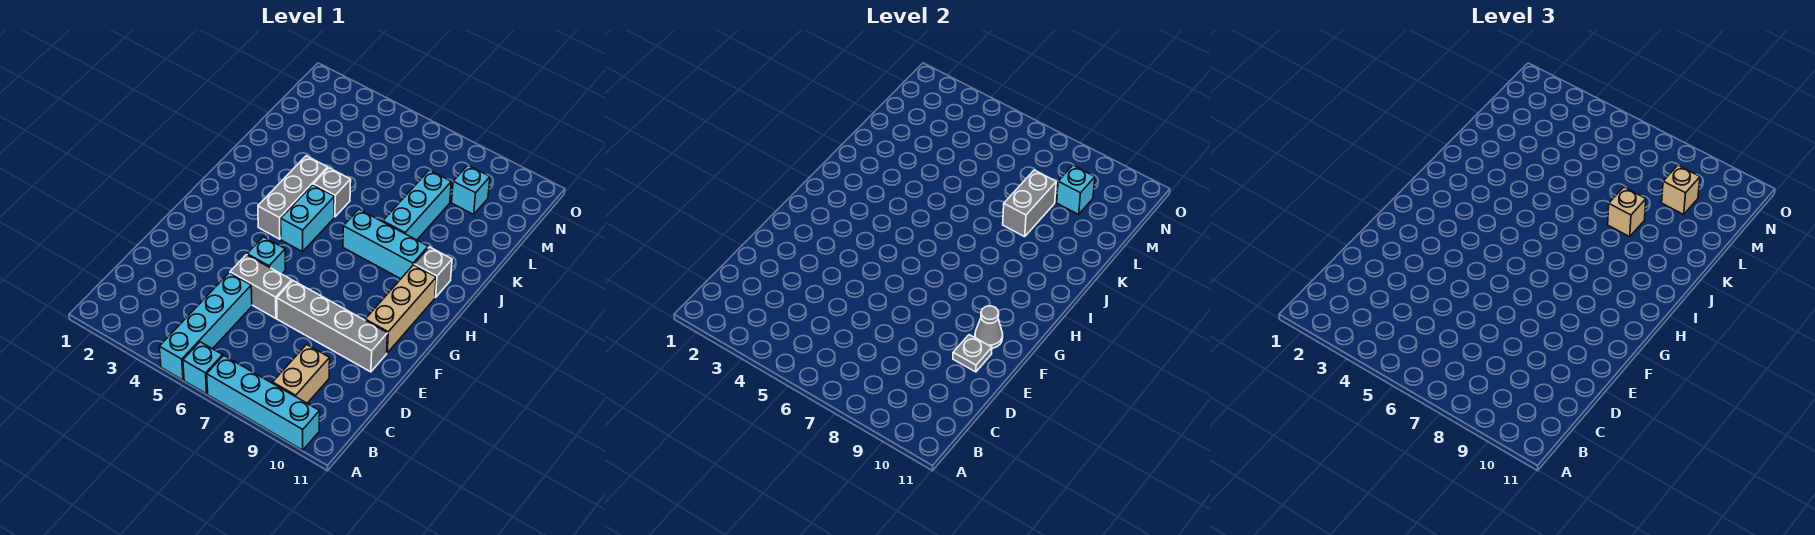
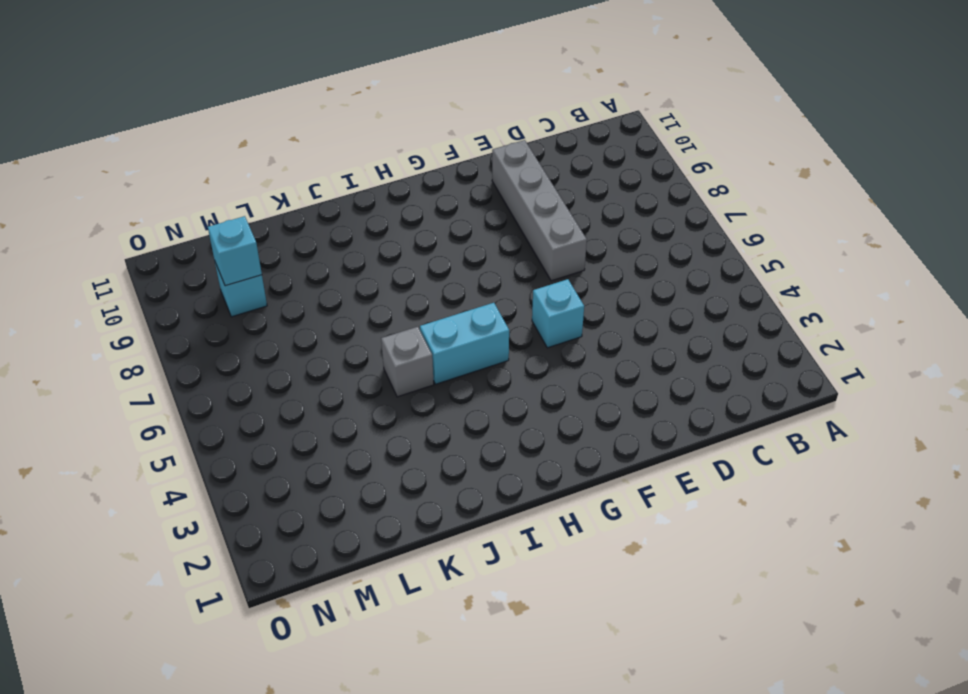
none -> cyan brick A5:D5 level 1
none -> cyan brick A6 level 1
none -> cyan brick A7:A10 level 1

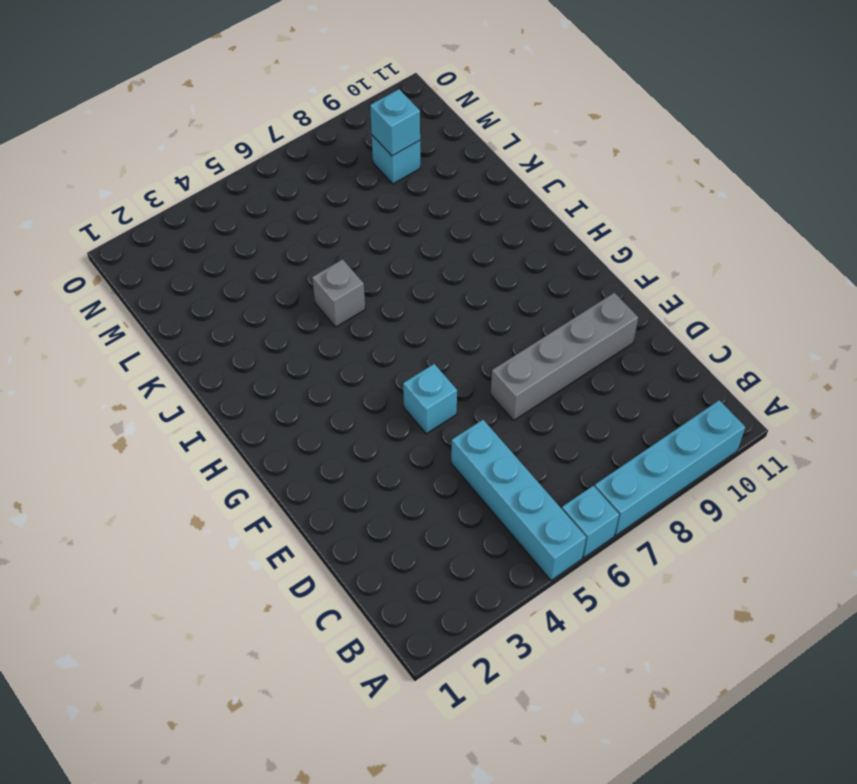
none -> tan brick B9:C9 level 1
none -> grey brick E5:E6 level 1
none -> tan brick F10:H10 level 1

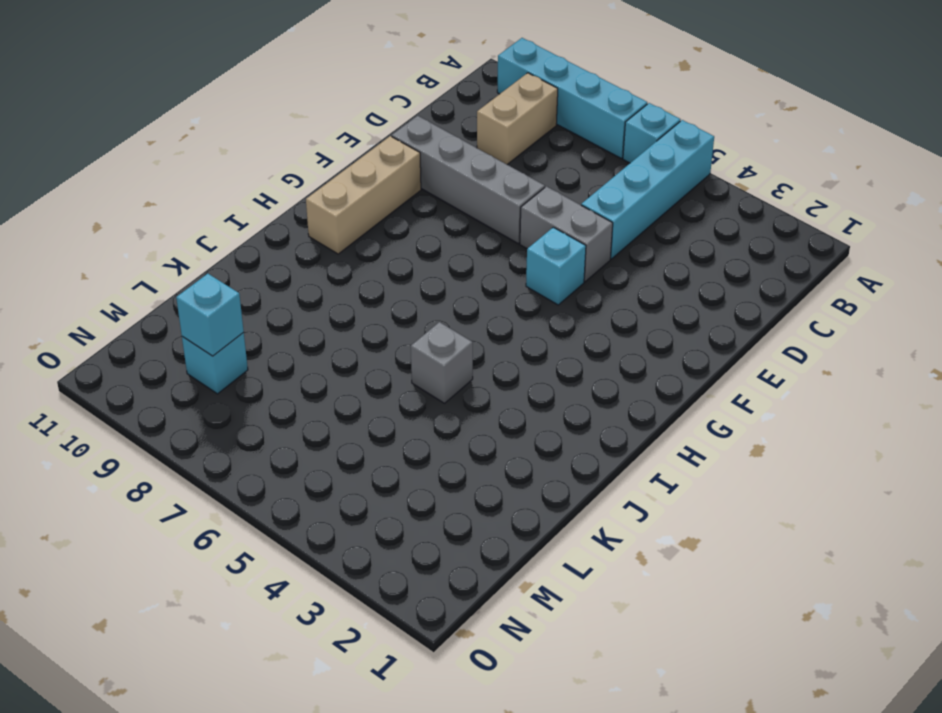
none -> grey brick H4:J4 level 1
none -> cyan brick H5:I5 level 1
none -> cyan brick I7:I9 level 1

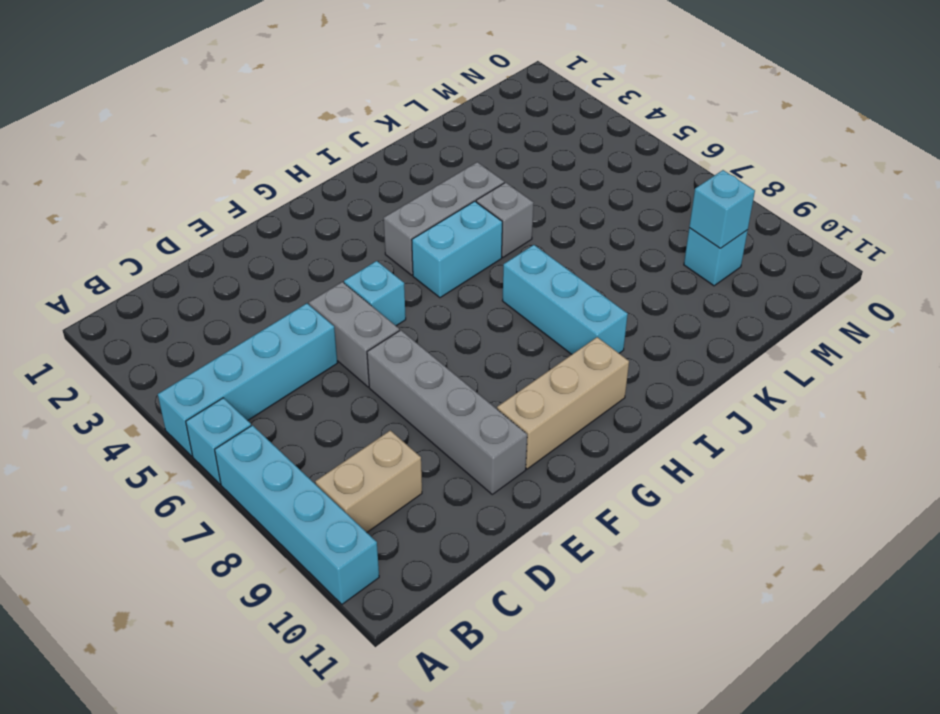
none -> grey brick I10 level 1
none -> cyan brick J8:L8 level 1
none -> grey plate E10 level 2

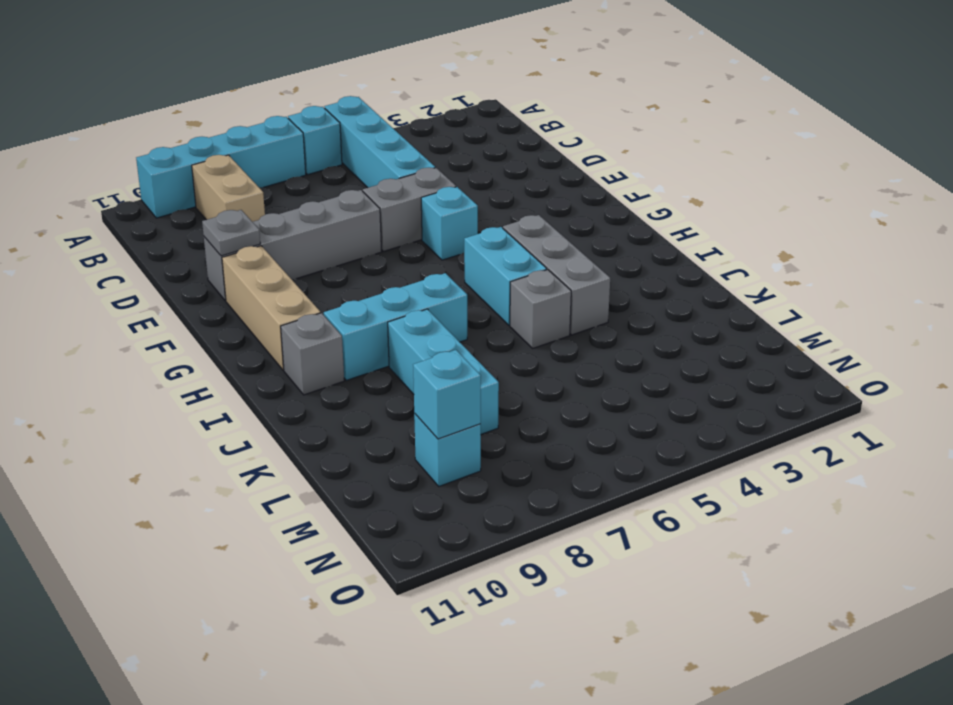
none -> grey cone F10 level 2
none -> grey brick K8:L8 level 2
none -> tan brick K8 level 3

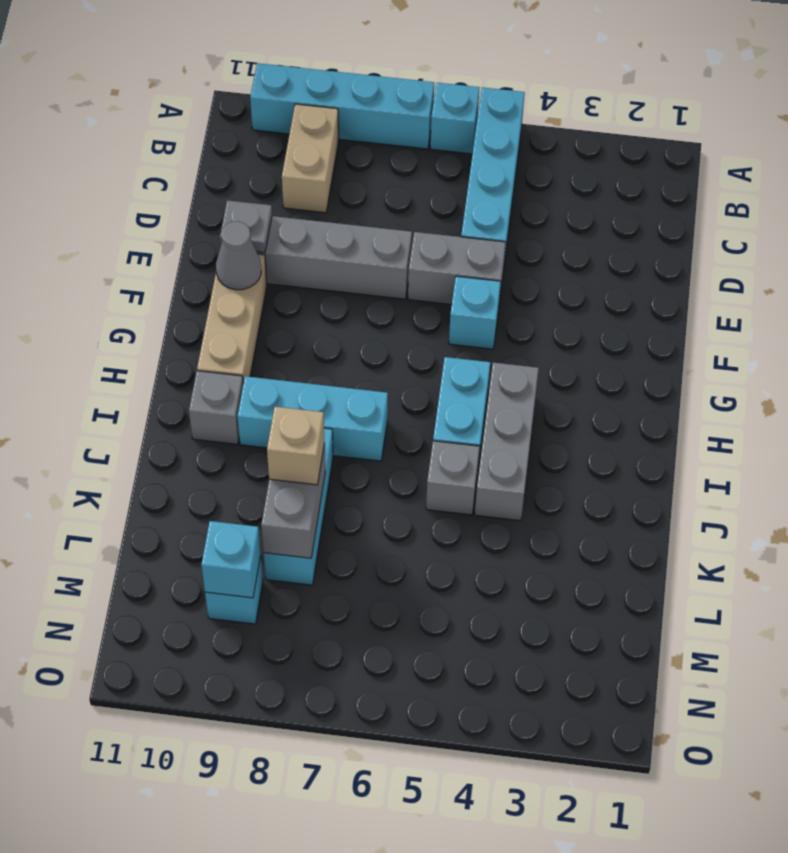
none -> tan brick M9 level 3

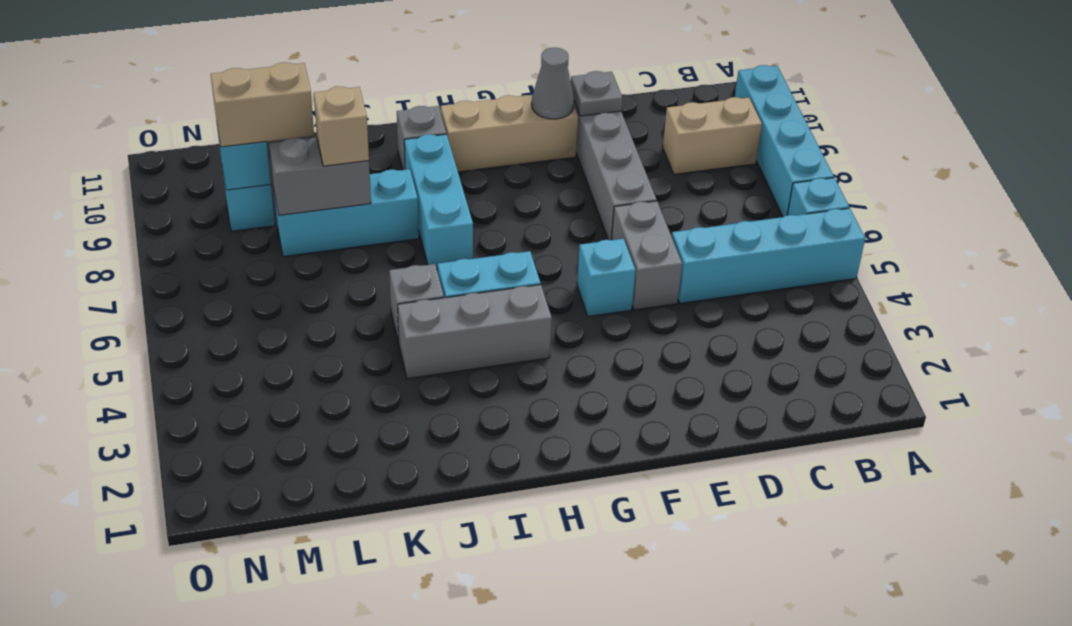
tan brick L9:M9 level 3 -> tan brick M9 level 3

